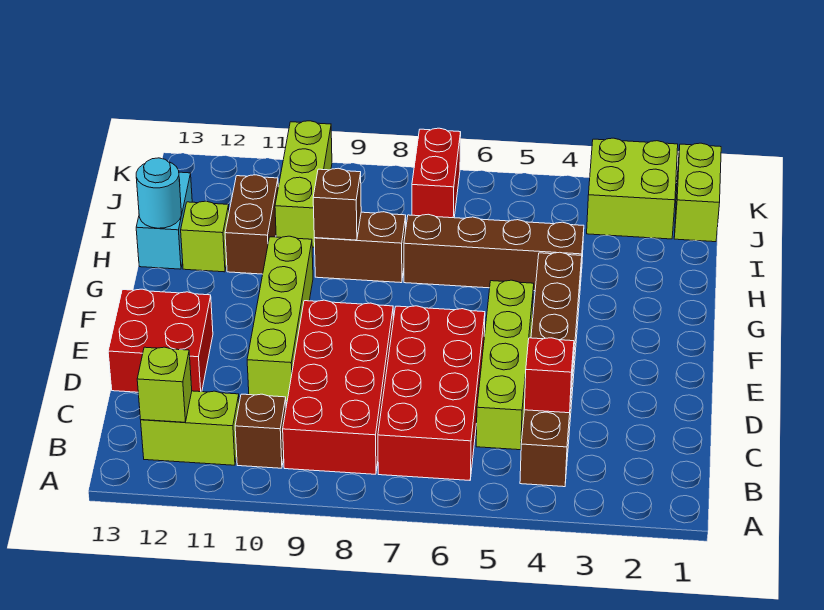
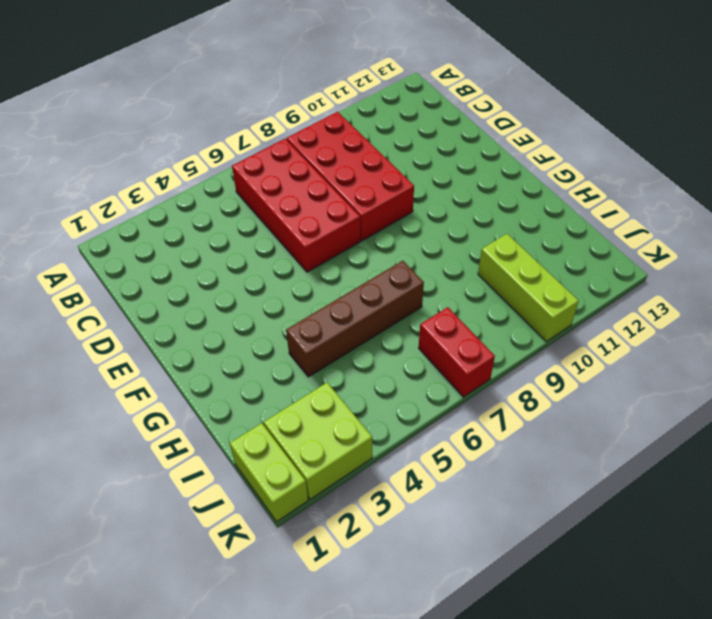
none -> brown brick B4:G4 level 1
none -> brown brick B10 level 1
none -> lime brick B11:B12 level 1

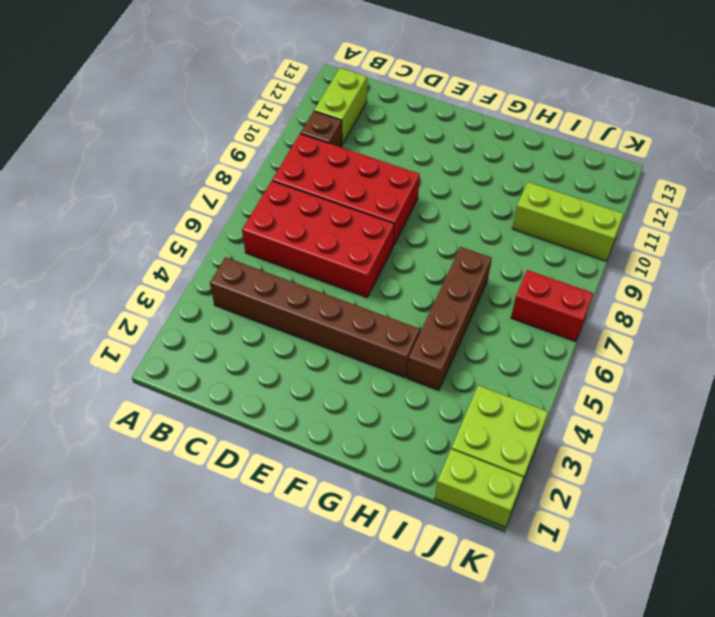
none -> lime brick C5:F5 level 1
none -> lime brick D10:G10 level 1
none -> red brick D12:E13 level 1

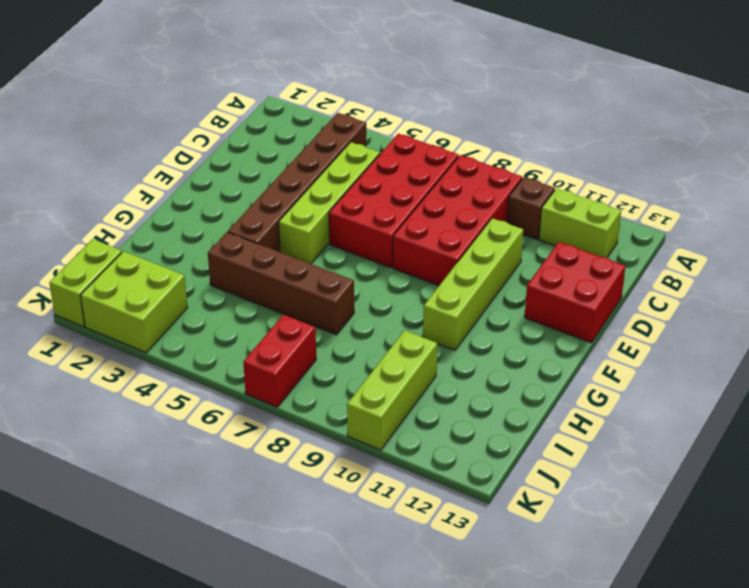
none -> brown brick H8:H9 level 1
none -> brown brick H11:I11 level 1
none -> lime brick H12 level 1

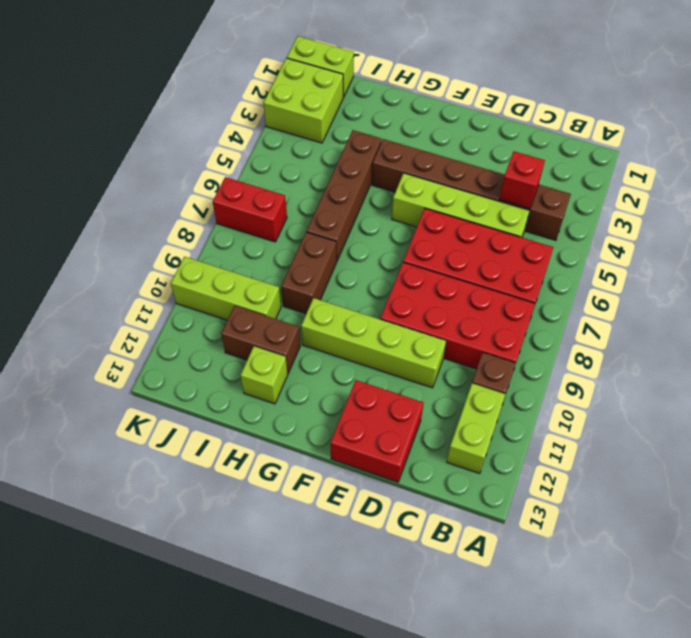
none -> cyan brick H13:I13 level 1
none -> lime brick B12 level 2
none -> brown brick H9 level 2

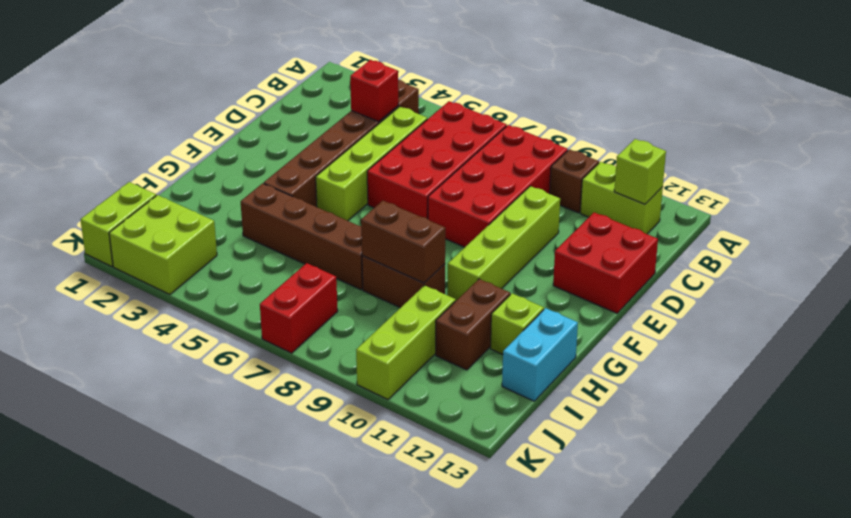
brown brick H8:H9 level 2 -> brown brick H9 level 2
none -> cyan round brick H13 level 2

